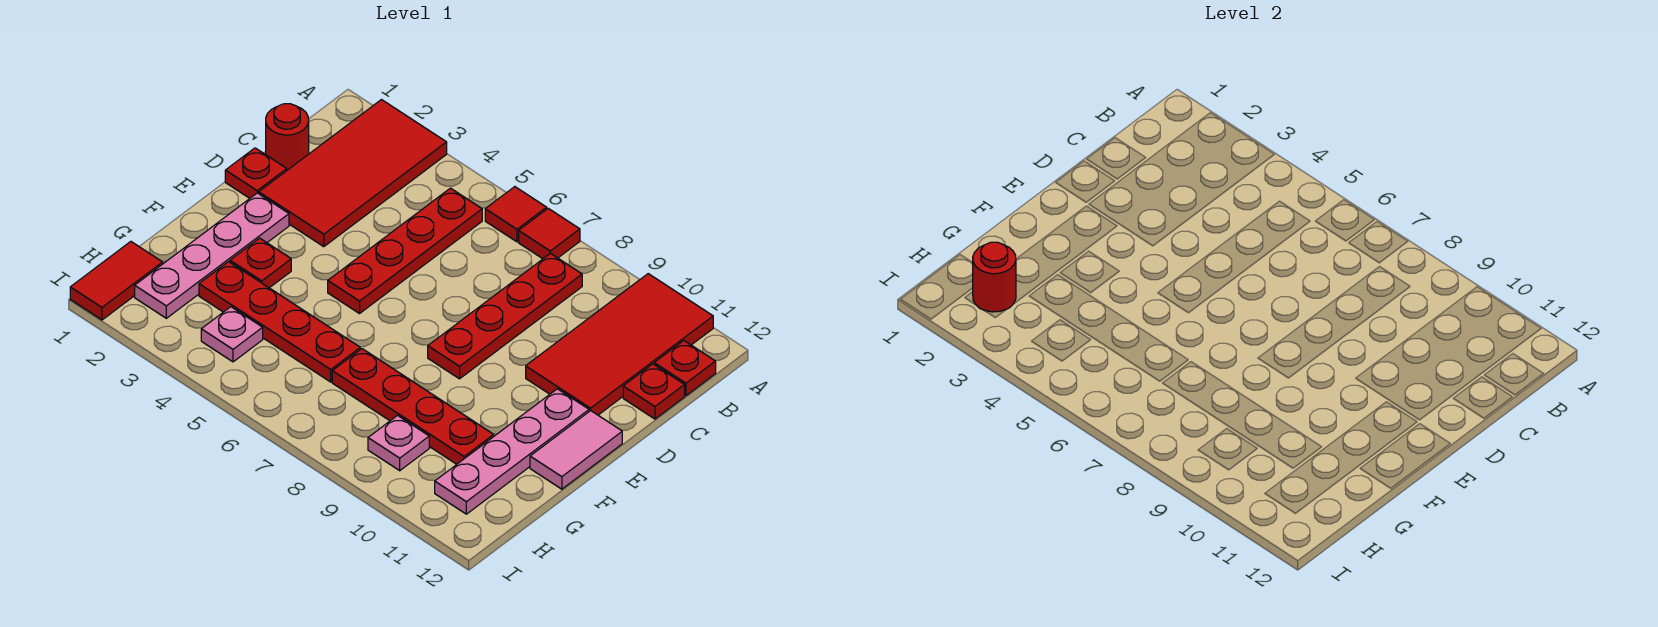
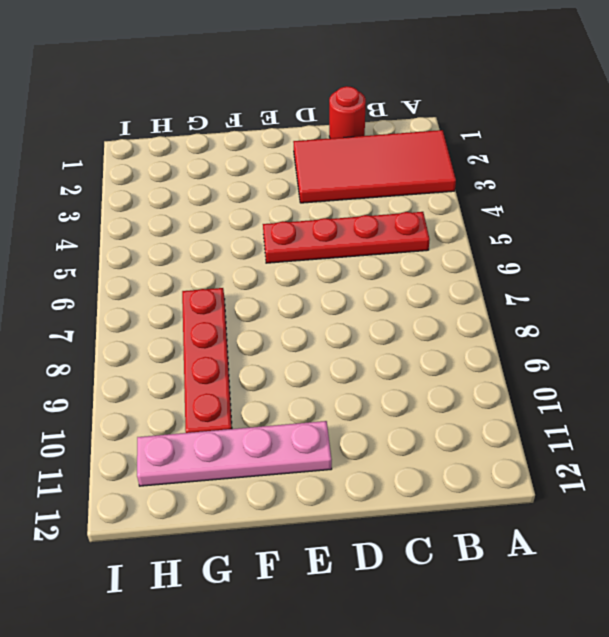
none -> red tile A6 level 1
none -> red tile A7 level 1
none -> red tile A10:D11 level 1

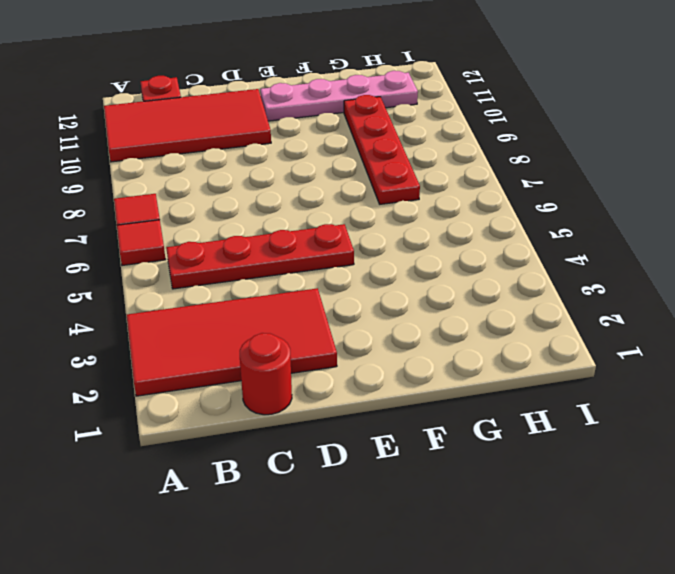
none -> red plate B8:E8 level 1
none -> red plate C12 level 1
none -> red plate D1 level 1

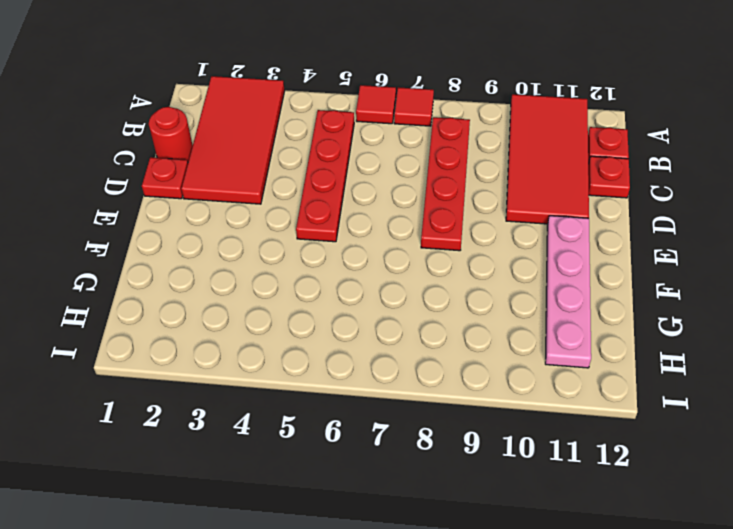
none -> pink plate E2:H2 level 1
none -> pink tile E12:F12 level 1
none -> red plate F3 level 1

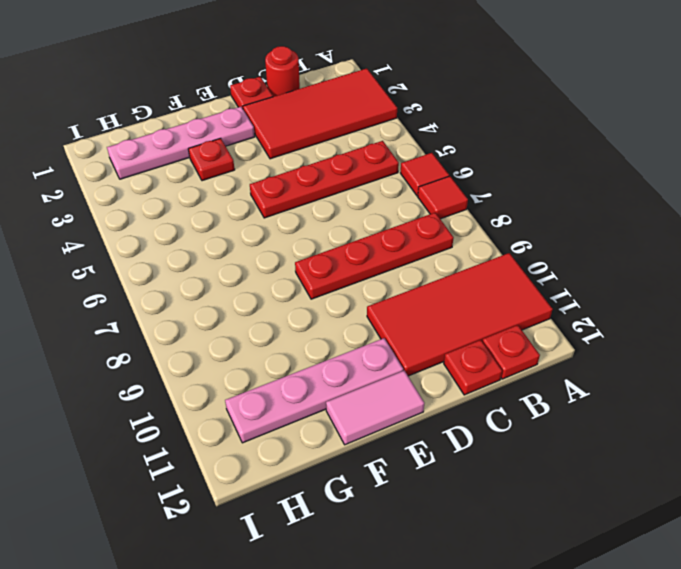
none -> red plate G3:G6 level 1
none -> red plate G7:G10 level 1
none -> red tile H1:I1 level 1

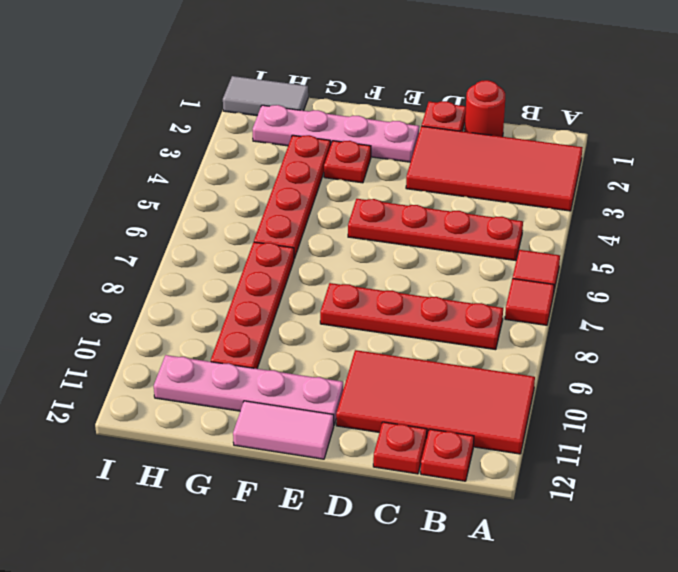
grey tile H1:I1 level 1 -> red tile H1:I1 level 1
none -> pink plate H4 level 1
none -> pink plate H9 level 1
none -> red round brick H2 level 2

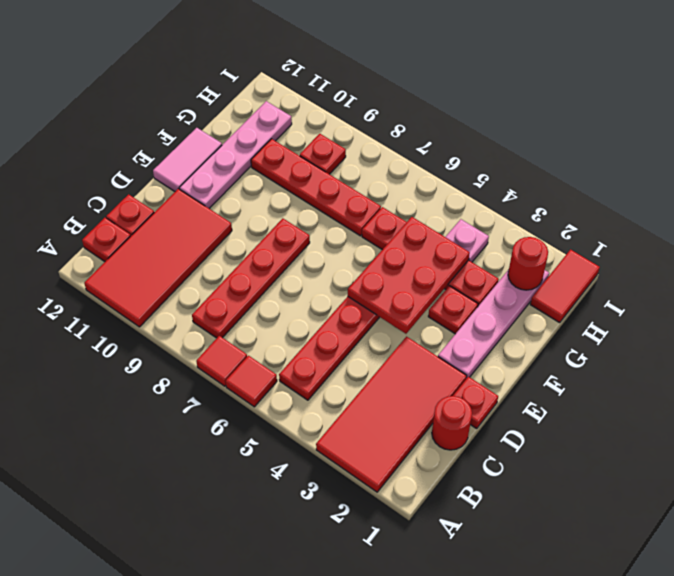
red plate E4:G5 level 2 -> none
red plate H9 level 1 -> pink plate H9 level 1

